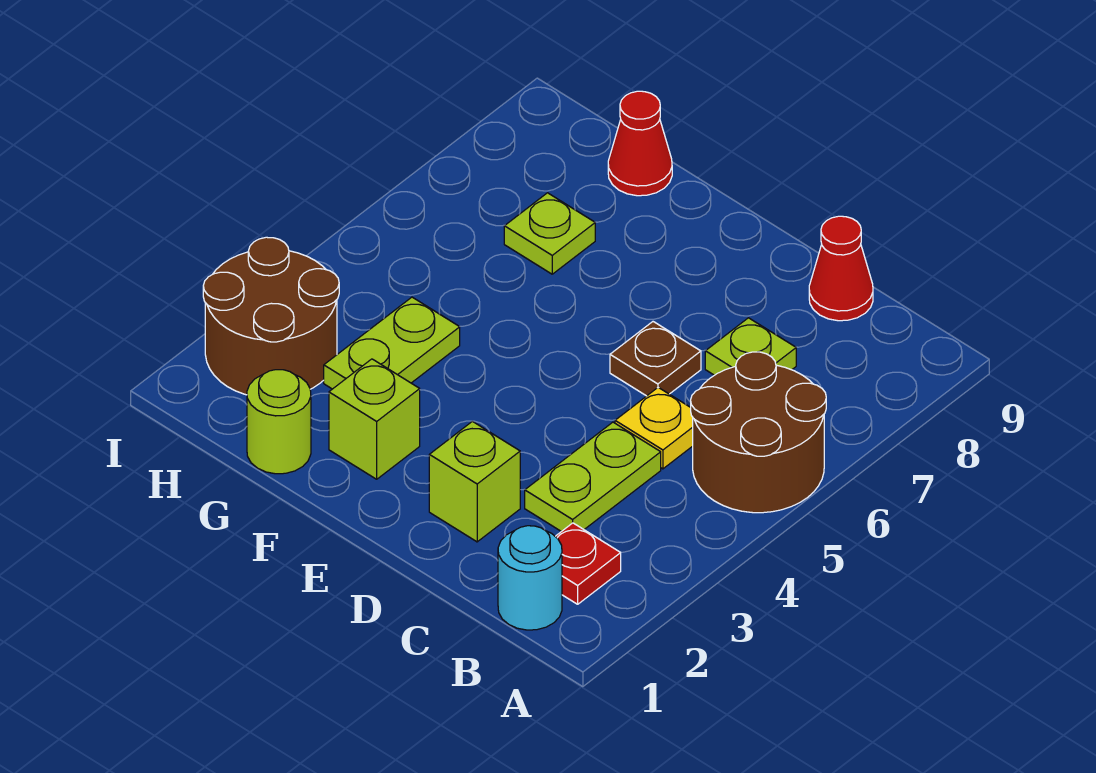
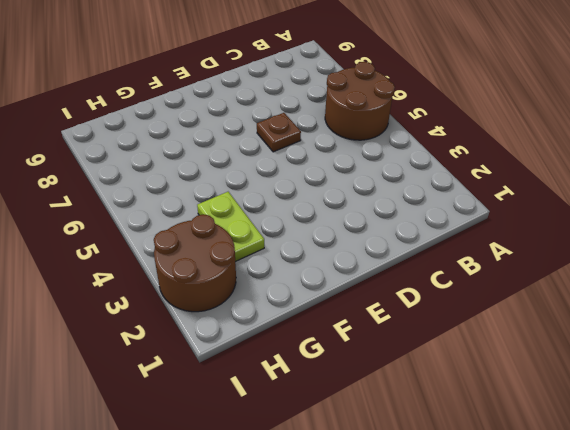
none -> cyan round brick B1 level 1
none -> red plate B2 level 1
none -> lime plate C3:C4 level 1

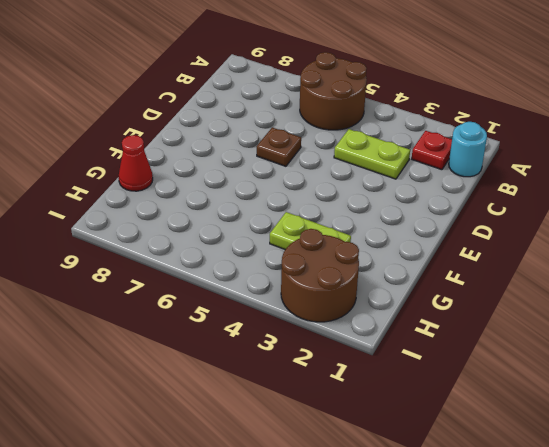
none -> yellow plate C5 level 1
none -> lime plate C7 level 1
none -> red cone C9 level 1

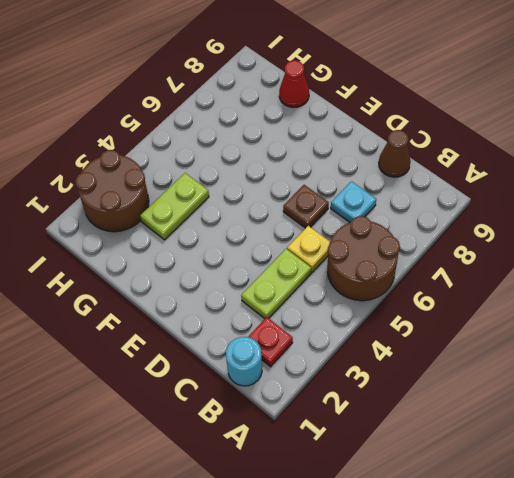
cyan plate C7 level 1 -> lime plate C7 level 1
brown cone C9 level 1 -> red cone C9 level 1
none -> lime brick D2 level 1
none -> lime brick F2 level 1
none -> lime round brick G1 level 1

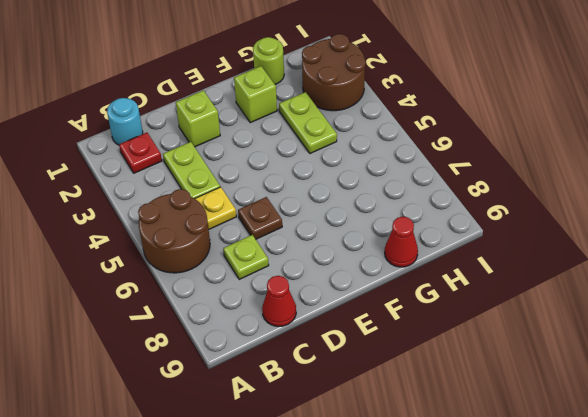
none -> lime plate G7 level 1

